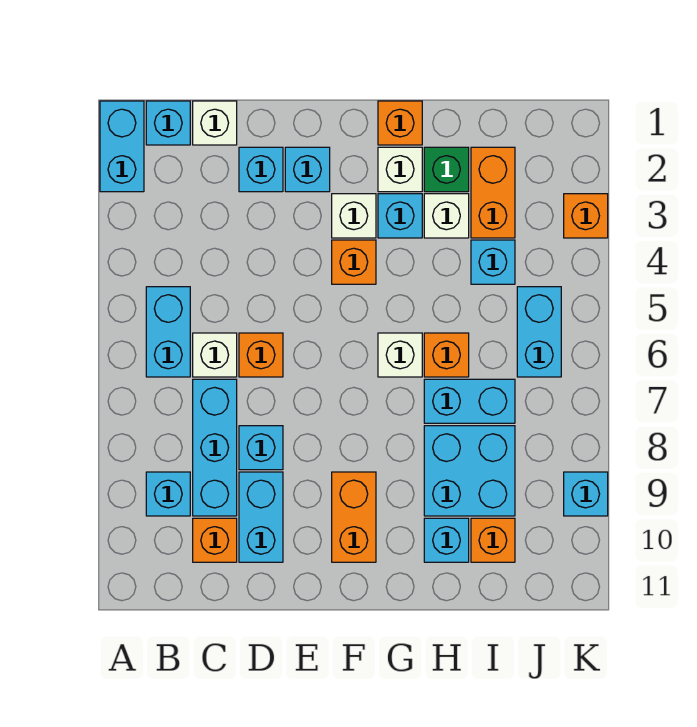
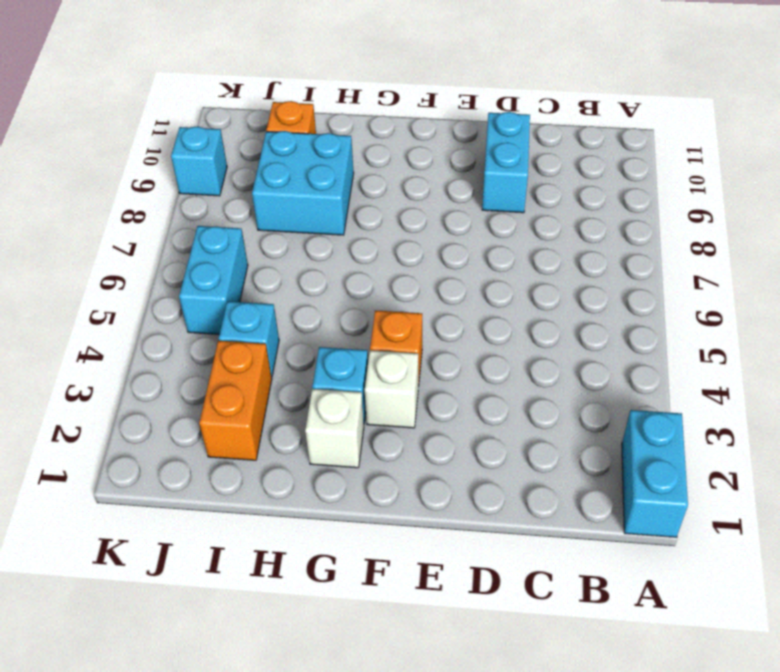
none -> cyan brick B1 level 1
none -> cyan brick B5:B6 level 1
none -> cyan brick B9 level 1
none -> white brick C1 level 1

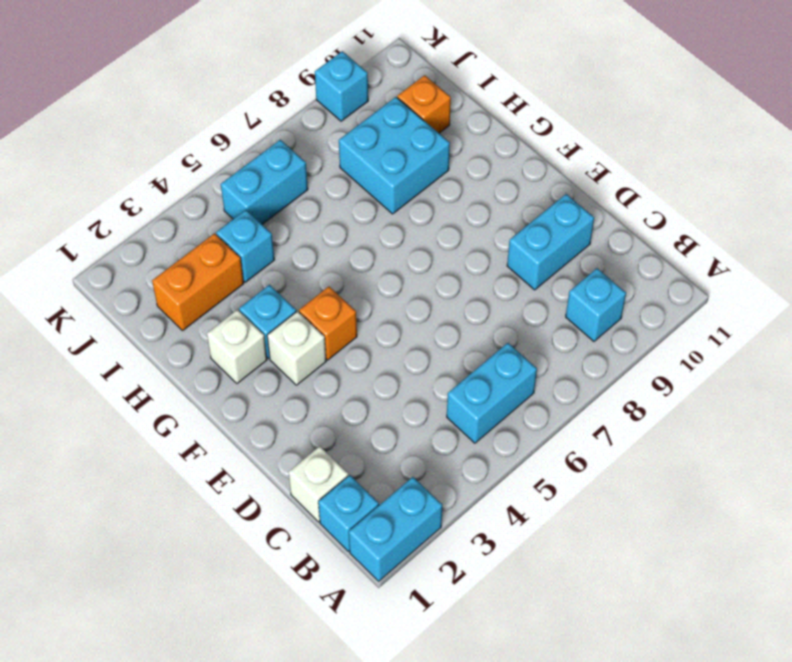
none -> white brick C6 level 1
none -> cyan brick C7:C9 level 1
none -> orange brick C10 level 1
none -> cyan brick D2 level 1

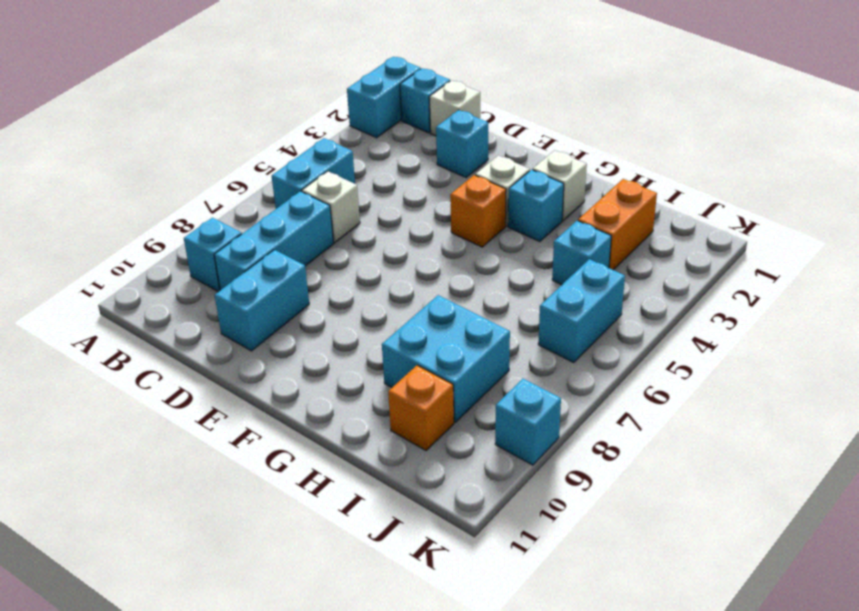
none -> orange brick C10 level 1
none -> orange brick D6 level 1
none -> cyan brick D8 level 1
none -> cyan brick E2 level 1

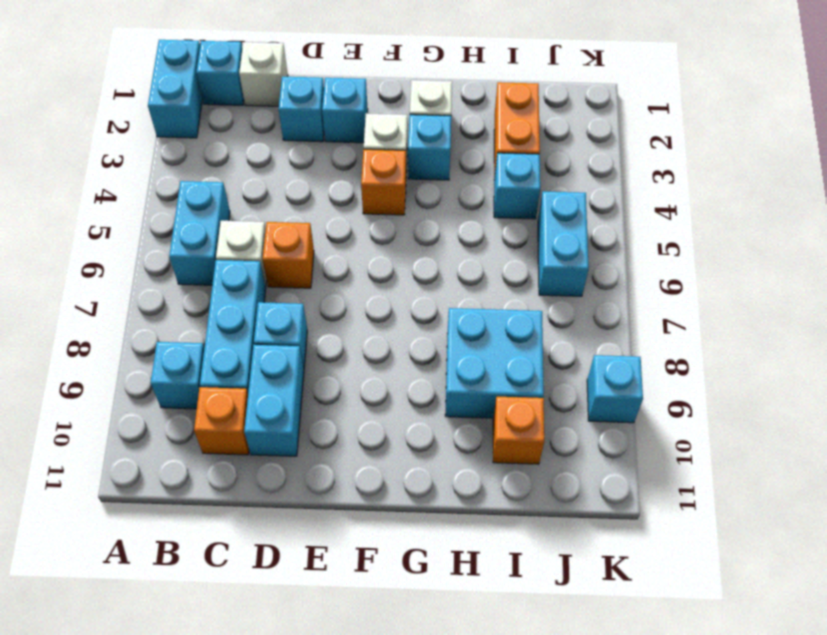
none -> orange brick F9:F10 level 1
none -> orange brick G1 level 1
none -> white brick G6 level 1
none -> green brick H2 level 1

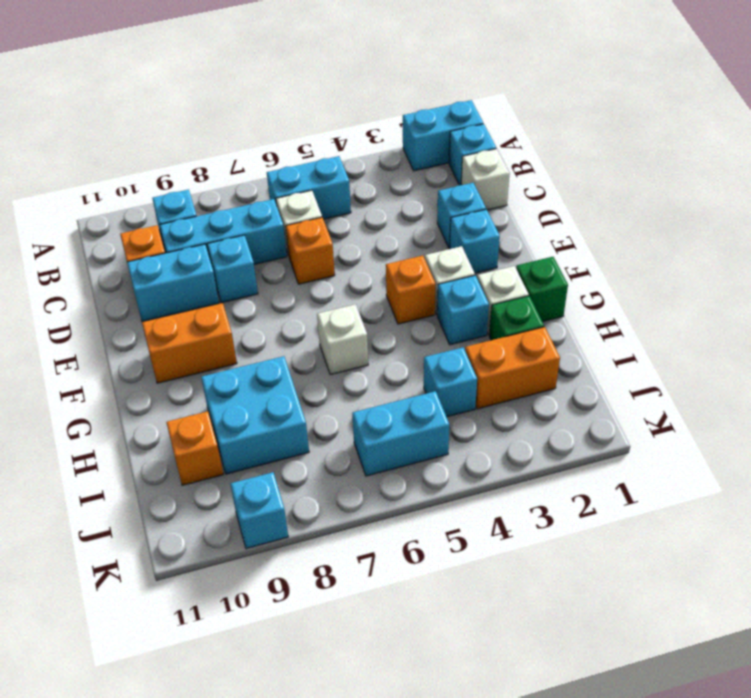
green brick G1 level 1 -> orange brick G1 level 1
none -> white brick H3 level 1
none -> orange brick H6 level 1
none -> cyan brick H7:I7 level 1
none -> cyan brick H10 level 1

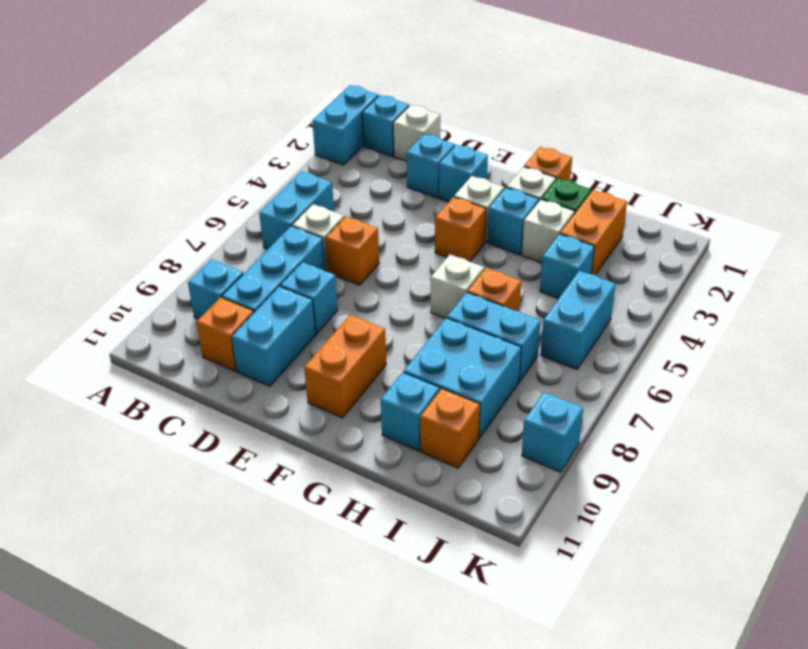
none -> orange brick K3 level 1

